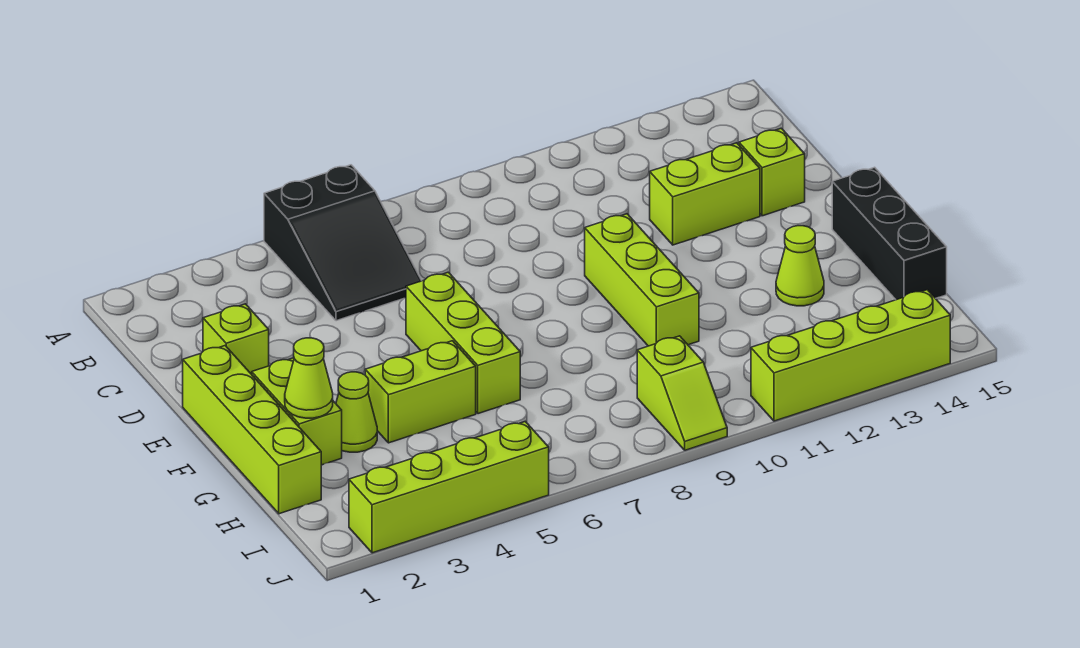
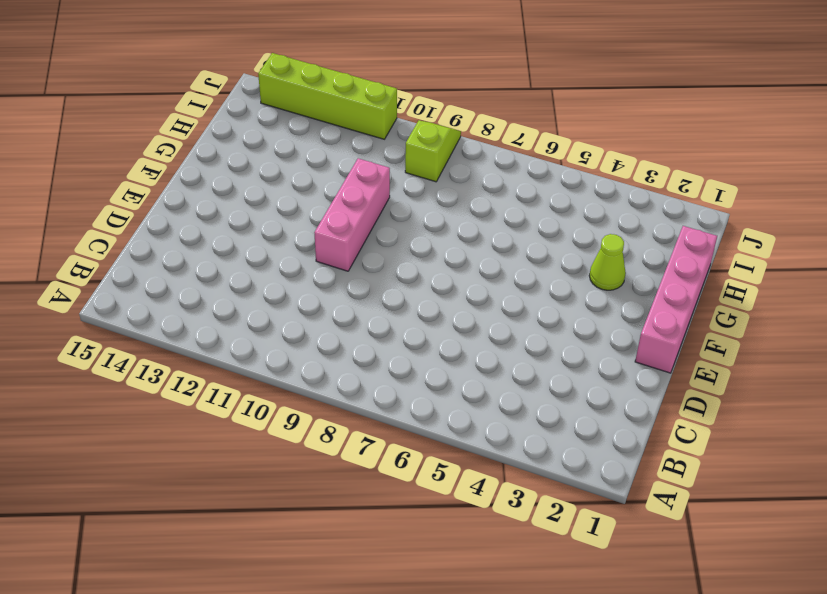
pink brick E1:H1 level 1 -> lime brick E1:H1 level 1
pink brick E10:G10 level 1 -> lime brick E10:G10 level 1
none -> black slope A5:C6 level 1 top A
none -> lime brick D2 level 1
none -> lime brick D12:D13 level 1

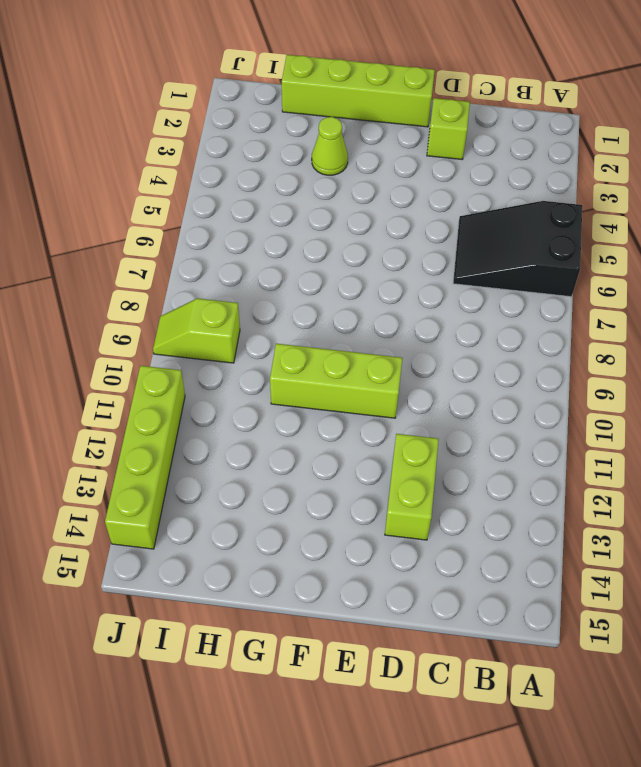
none -> lime brick D14 level 1
none -> lime brick E6:G6 level 1
none -> lime brick F2:G2 level 1

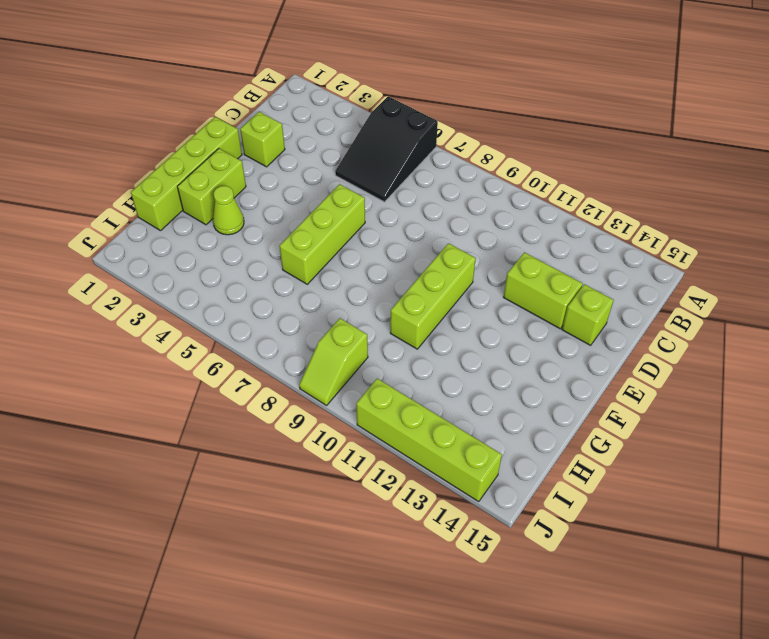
none -> black brick F15:H15 level 1
none -> lime brick G4:G5 level 1
none -> lime cone G13 level 1

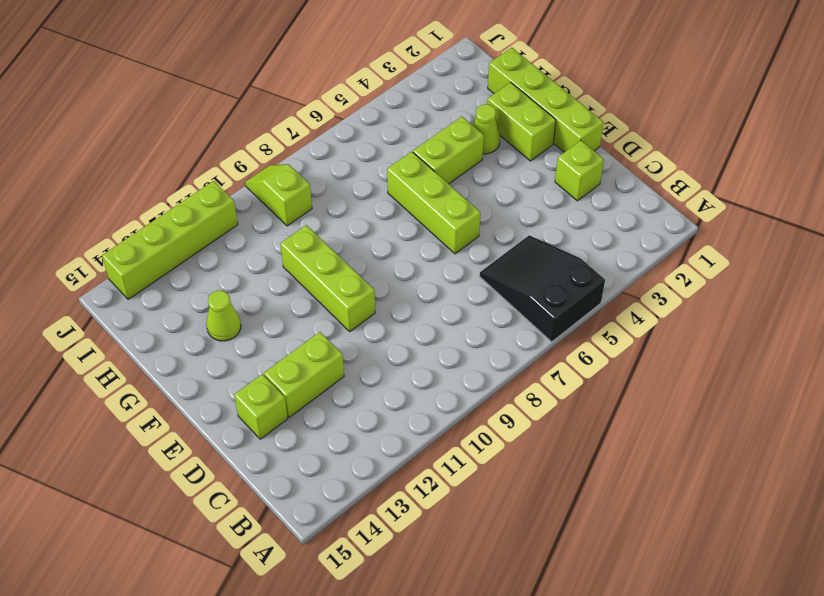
none -> black brick F15:H15 level 1
none -> lime brick J2:J5 level 1
none -> lime cone G2 level 2

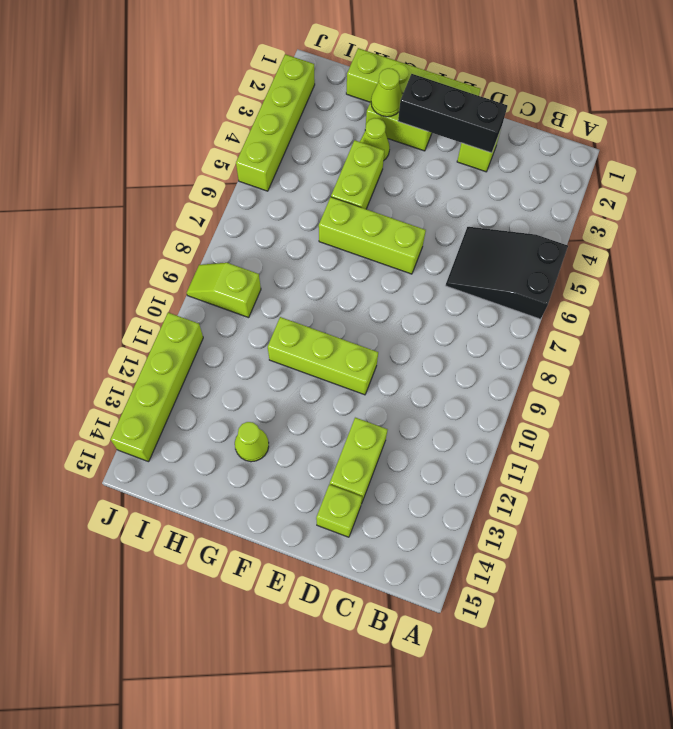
black brick D2:F2 level 2 -> black brick F15:H15 level 1

